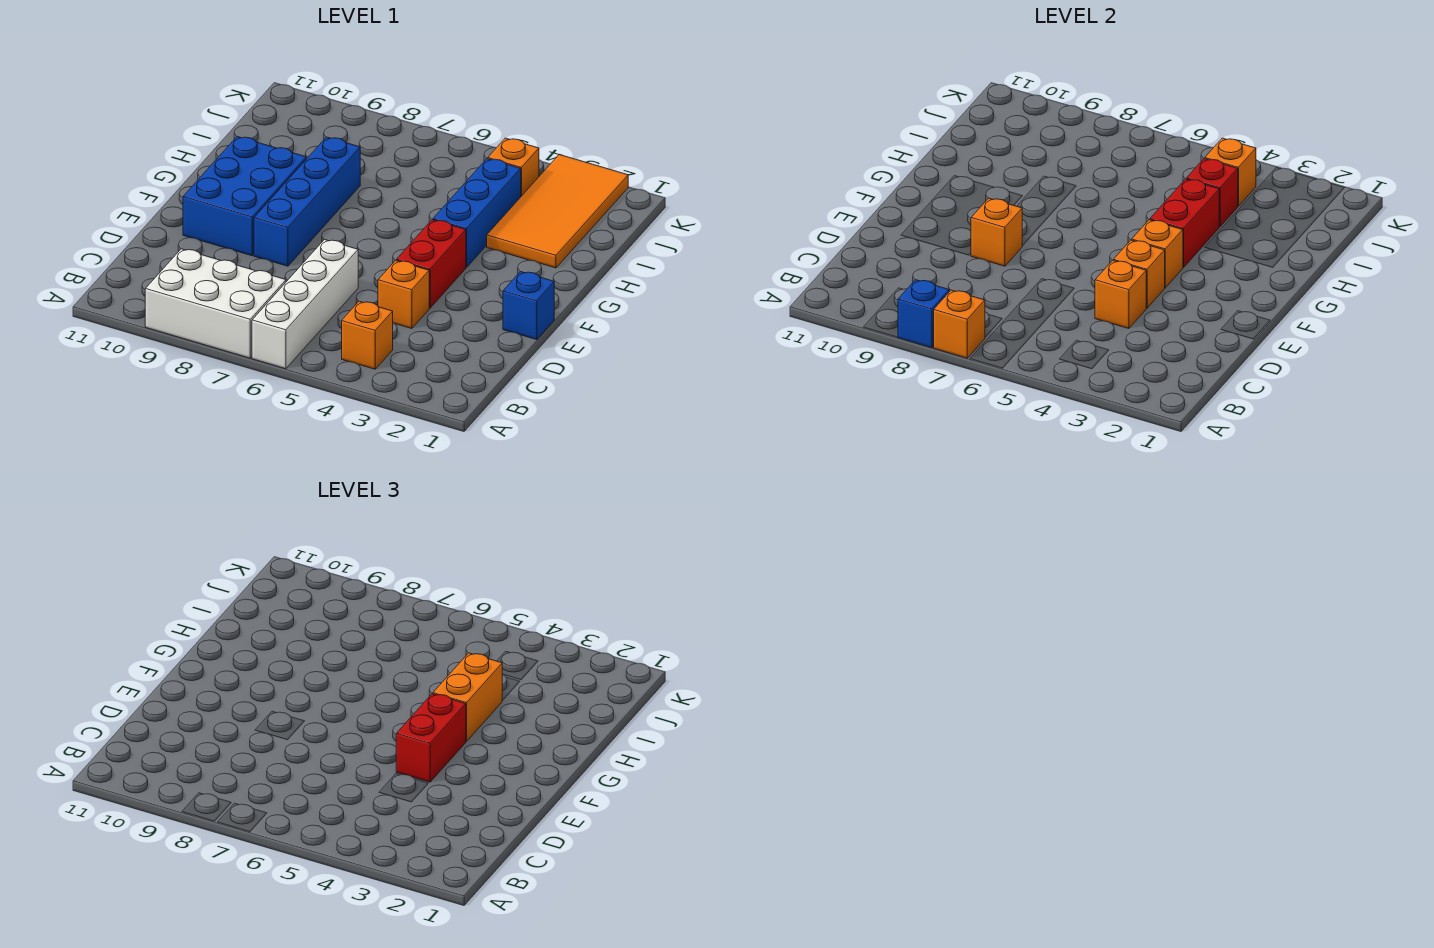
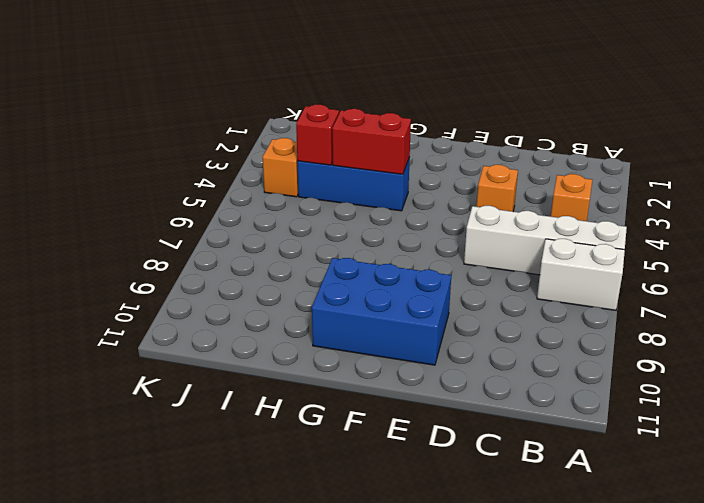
white brick A7:B7 level 1 -> white brick A7:B9 level 1
none -> blue brick E1 level 1
none -> red brick E4:F4 level 1
none -> blue brick E8:H8 level 1

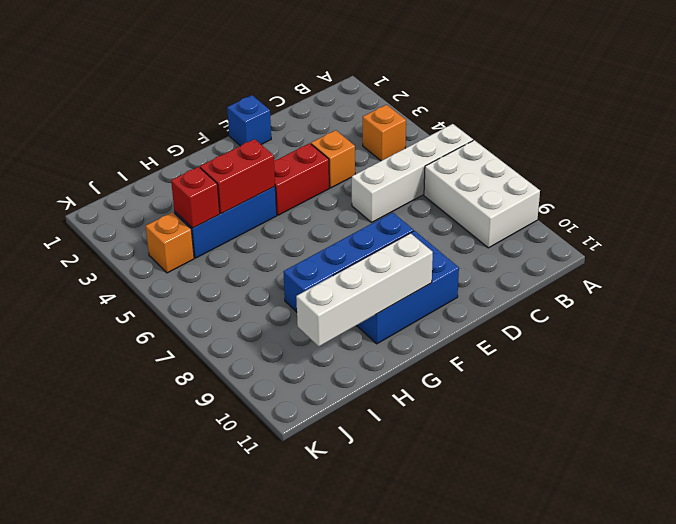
white brick F10:I10 level 2 -> none
none -> orange tile H2:K3 level 1
none -> orange brick A7 level 2
none -> blue brick A8 level 2

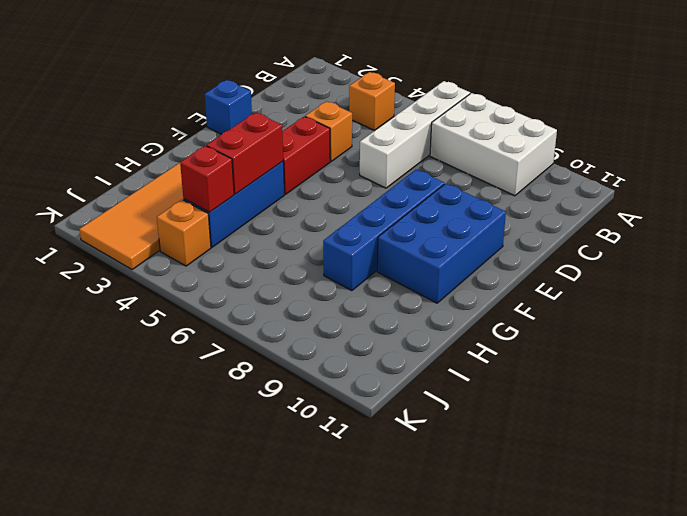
none -> orange brick A7 level 2
none -> blue brick A8 level 2
none -> orange brick D4 level 2

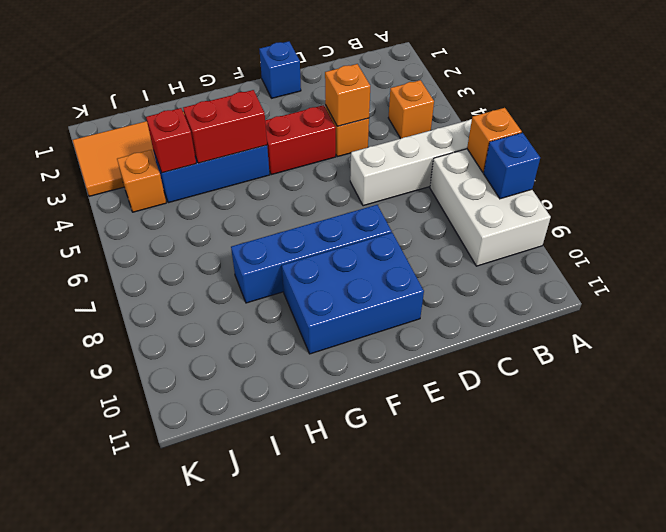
none -> orange brick E4 level 2
none -> orange brick E8 level 2
none -> orange brick F4 level 2

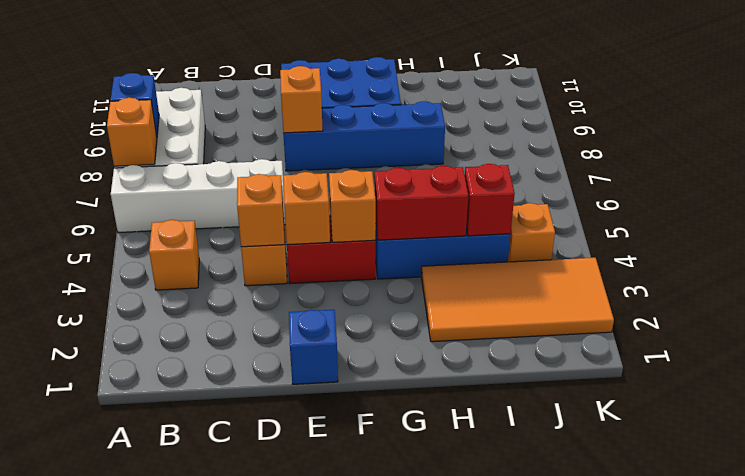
none -> orange brick J4 level 2
none -> red brick E4:F4 level 3
none -> orange brick G4:H4 level 3

